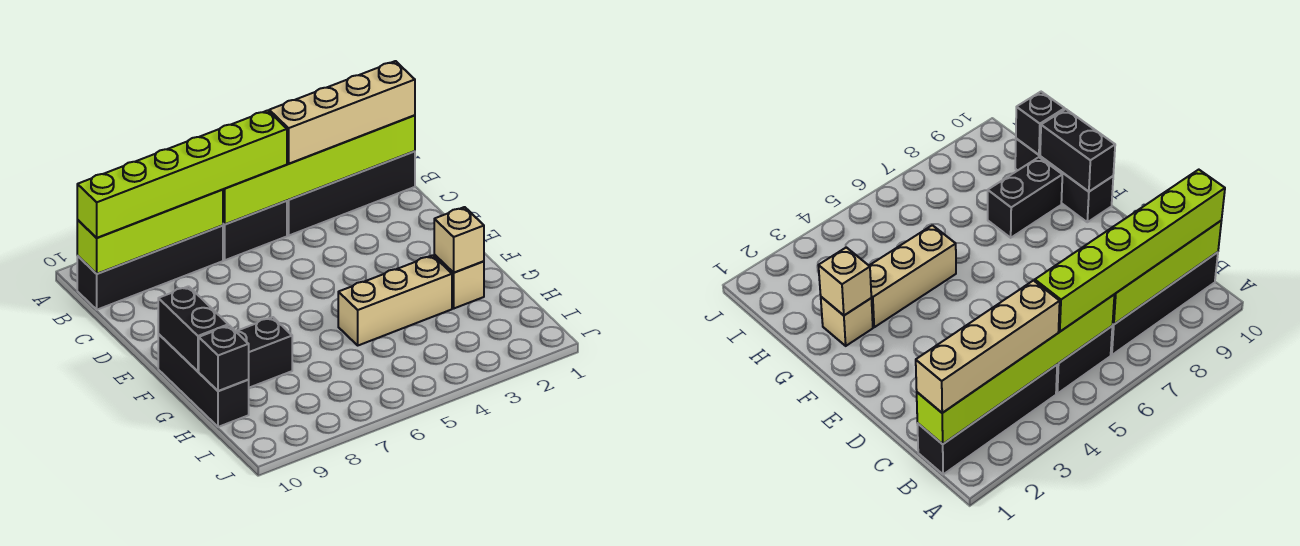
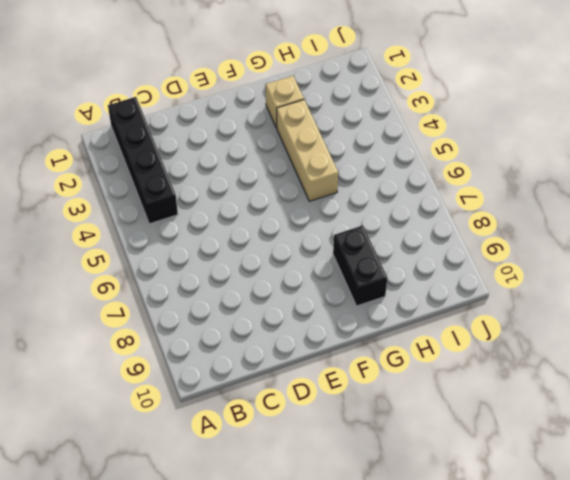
none -> black brick B5:B6 level 1
none -> black brick B7:B10 level 1
none -> black brick F10:H10 level 1

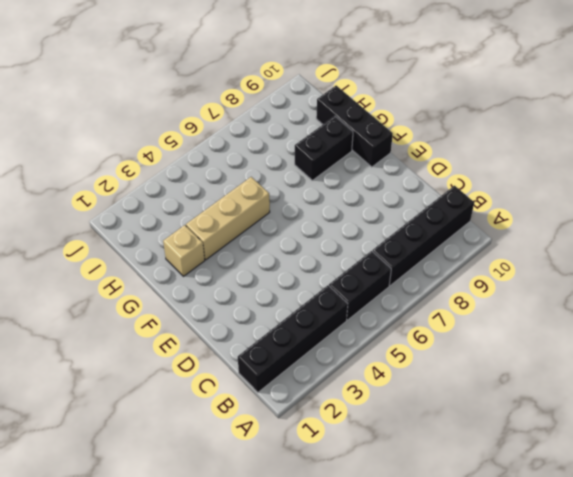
none -> lime brick B1:B6 level 2
none -> lime brick B7:B10 level 2
none -> black brick F10:G10 level 2

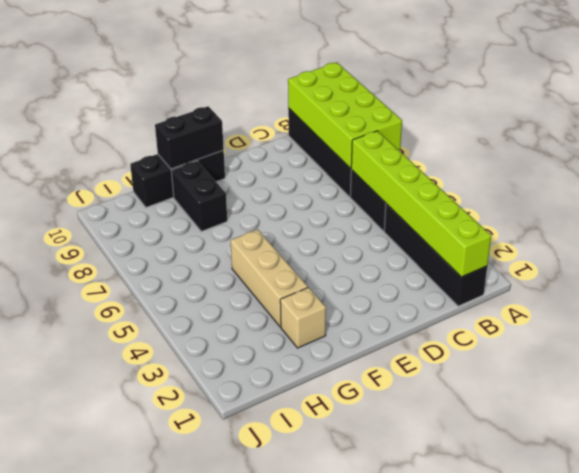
lime brick A7:B10 level 2 -> lime brick B7:B10 level 2
none -> tan brick G2 level 2
none -> black brick H10 level 2
none -> tan brick B1:B4 level 3

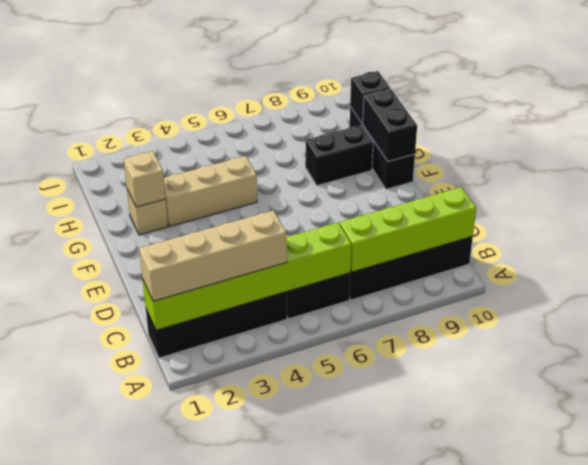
none -> lime brick B5:B10 level 3

